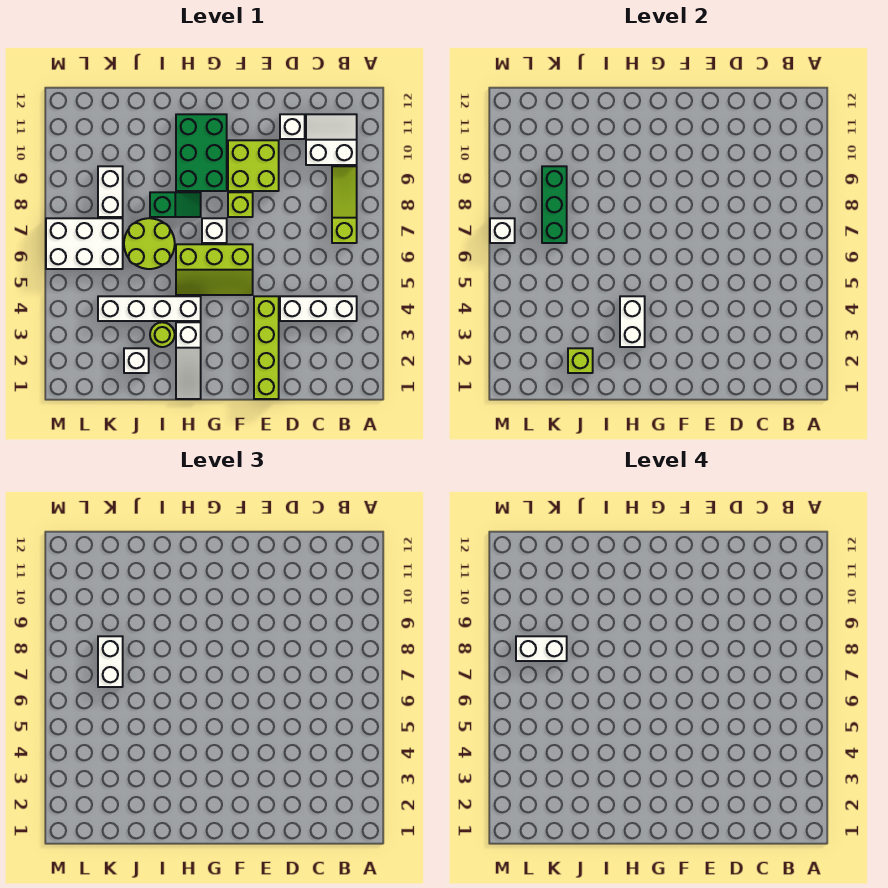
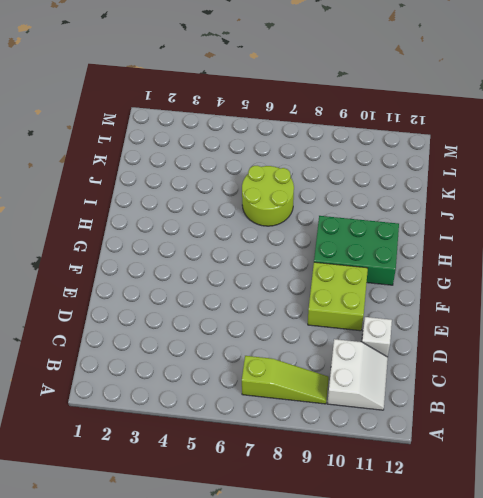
none -> white brick B4:D4 level 1
none -> lime brick E1:E4 level 1
none -> lime slope F5:H6 level 1 top 6

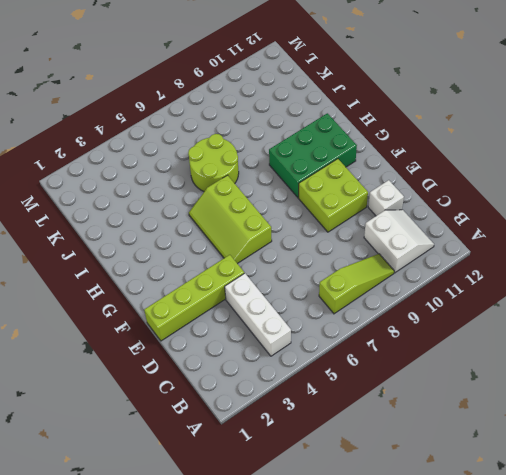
none -> lime brick F8 level 1
none -> white brick G7 level 1
none -> white slope H1:H3 level 1 top 3

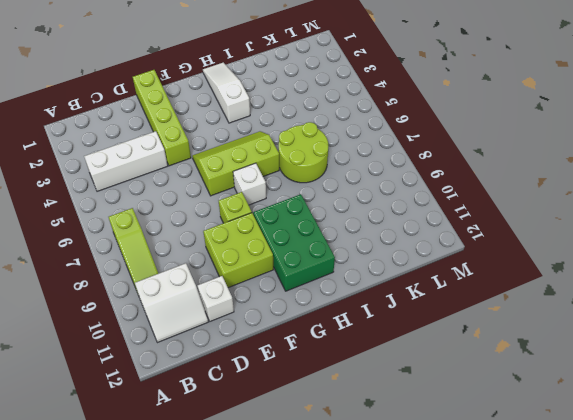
none -> white brick H4:K4 level 1
none -> green slope H8:I8 level 1 top I
none -> lime round brick I3 level 1

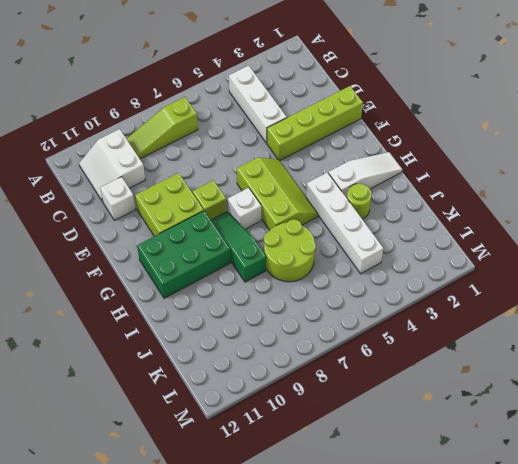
green slope G8:I8 level 1 top I -> green slope H8:I8 level 1 top I
none -> white brick J2 level 1
none -> white brick K6:M7 level 1
none -> white brick K8:K9 level 1

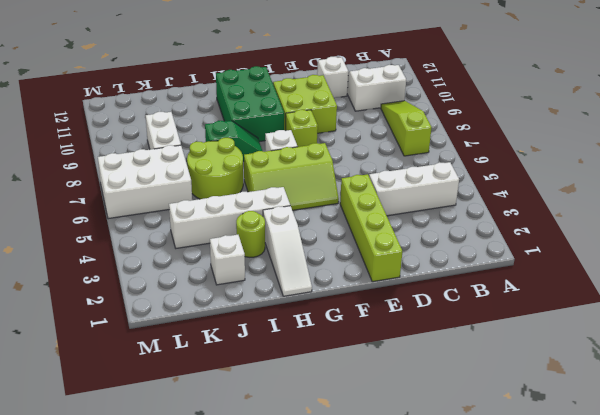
none -> white brick H3:H4 level 2
none -> lime brick J2 level 2
none -> green brick K7:K9 level 2

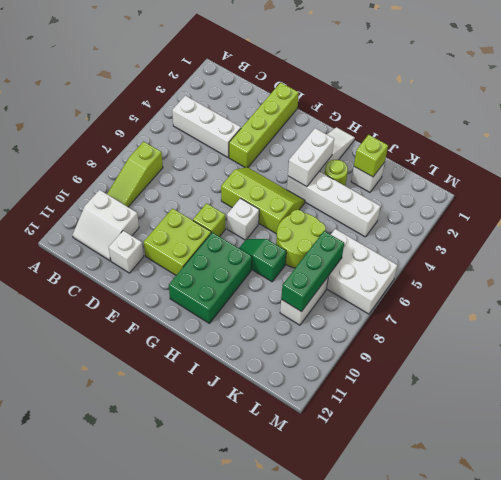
none -> white brick M7 level 2
none -> white brick K7:K8 level 3
none -> white brick K8:L8 level 4

